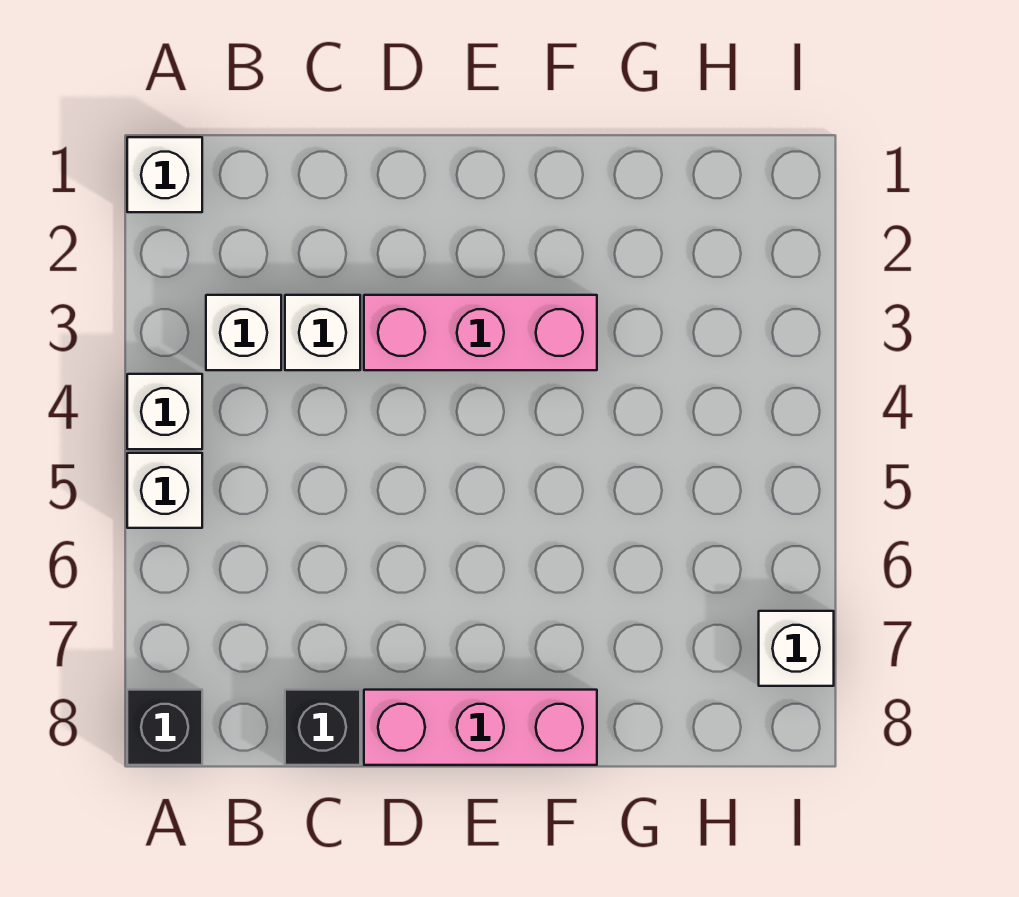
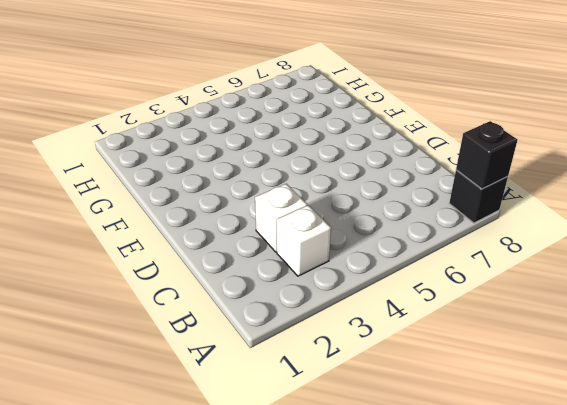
black brick A8 level 2 -> black brick C8 level 1
none -> white brick A1 level 1
none -> white brick A4 level 1

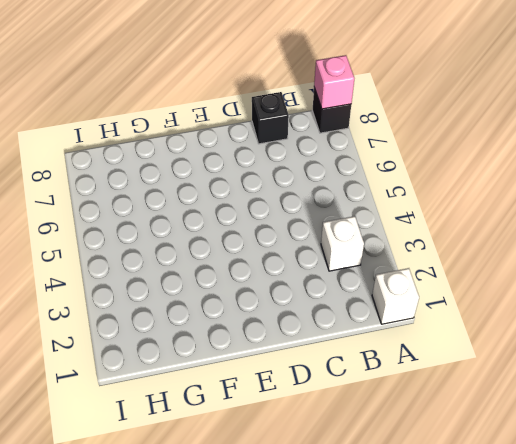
pink brick A8 level 2 -> none
none -> white brick A4 level 1
none -> white brick A5 level 1

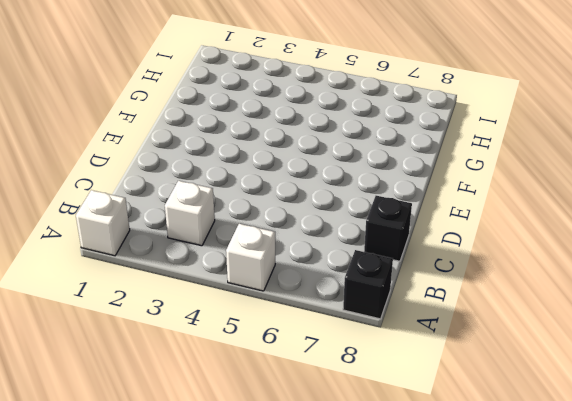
none -> white brick A4 level 1
none -> white brick C3 level 1

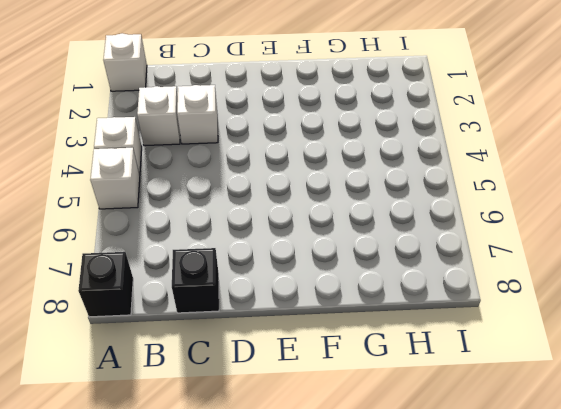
none -> pink brick D3:F3 level 1
none -> pink brick D8:F8 level 1

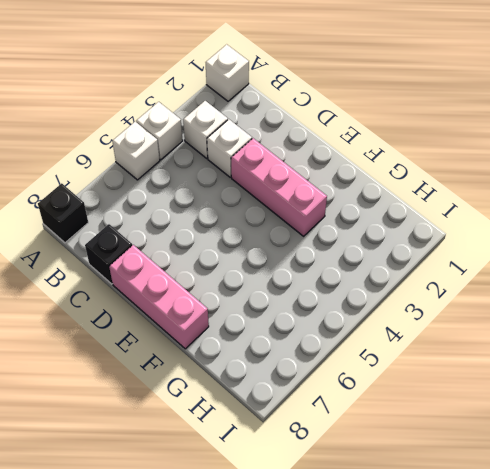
none -> white brick I7 level 1

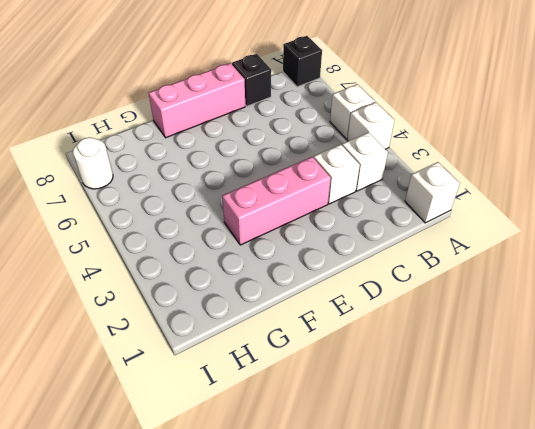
white round brick I7 level 1 -> white brick I7 level 1

